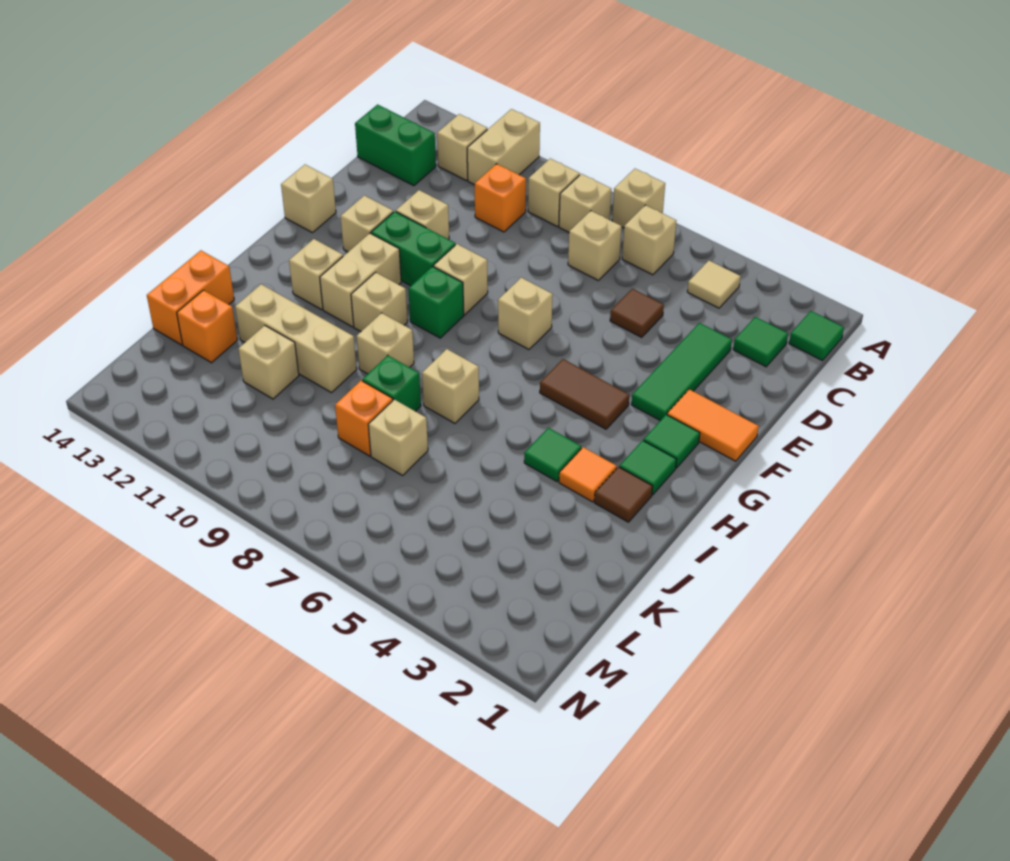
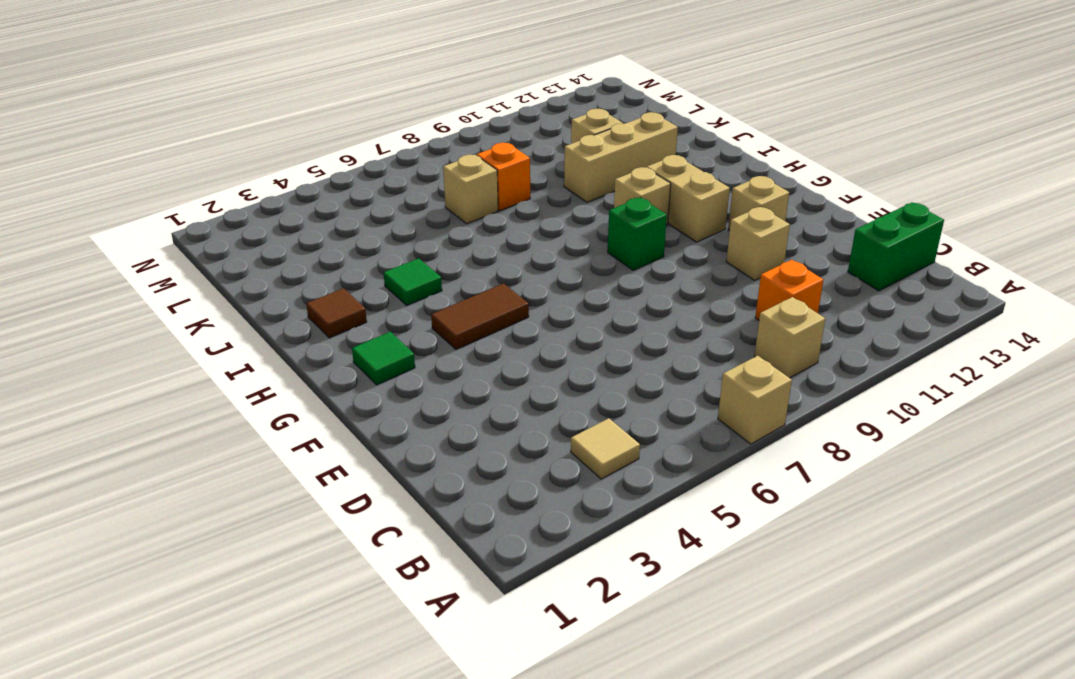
none -> tan brick A11:B11 level 1
none -> green tile B1 level 1
none -> tan brick B6 level 1
none -> tan brick B8 level 1

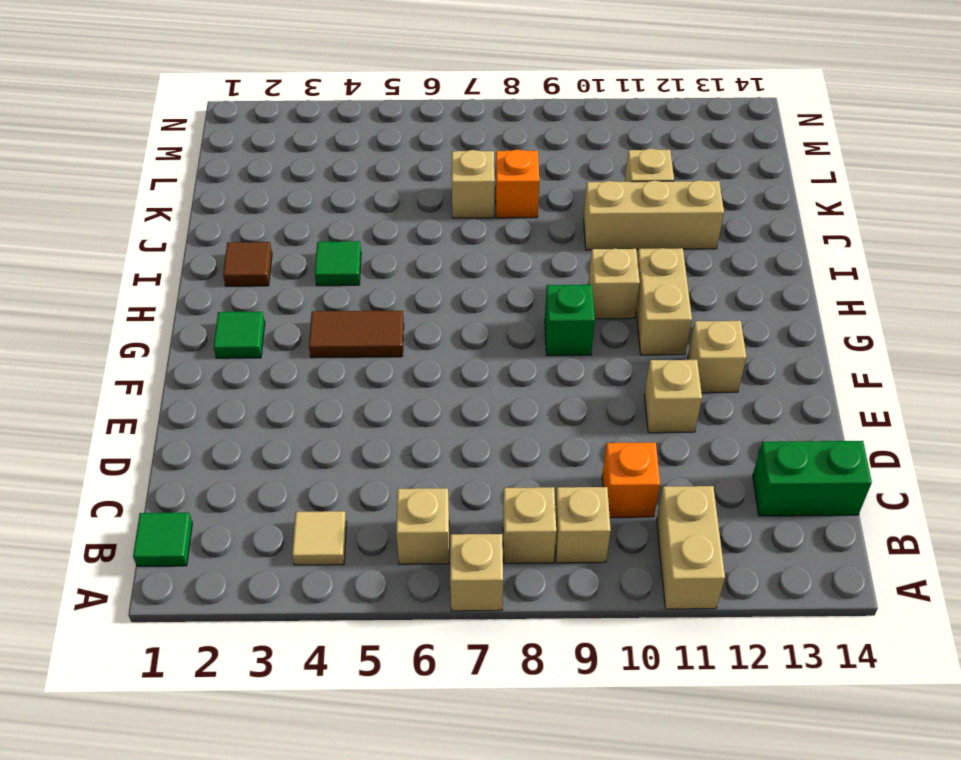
none -> tan brick B12 level 1
none -> green tile C2 level 1
none -> tan brick C7 level 1
none -> green tile D3:F3 level 1

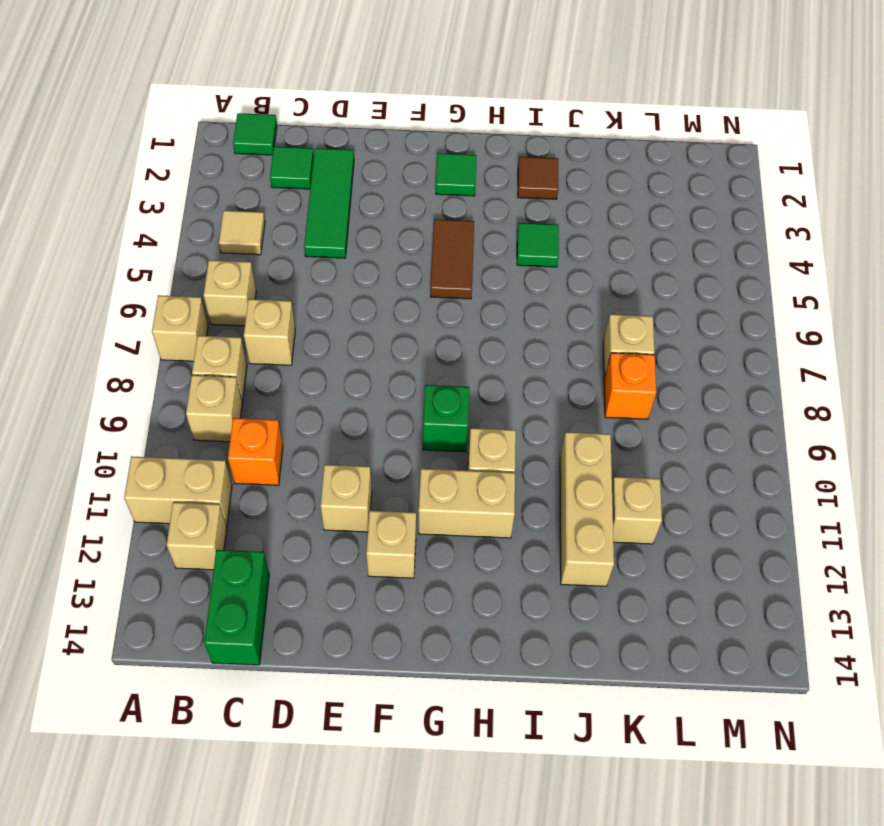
green tile D2:D4 level 1 -> green tile D3:F3 level 1
none -> brown tile D5 level 1
none -> orange tile F1:F2 level 1
none -> tan brick F7 level 1
none -> tan brick F9 level 1

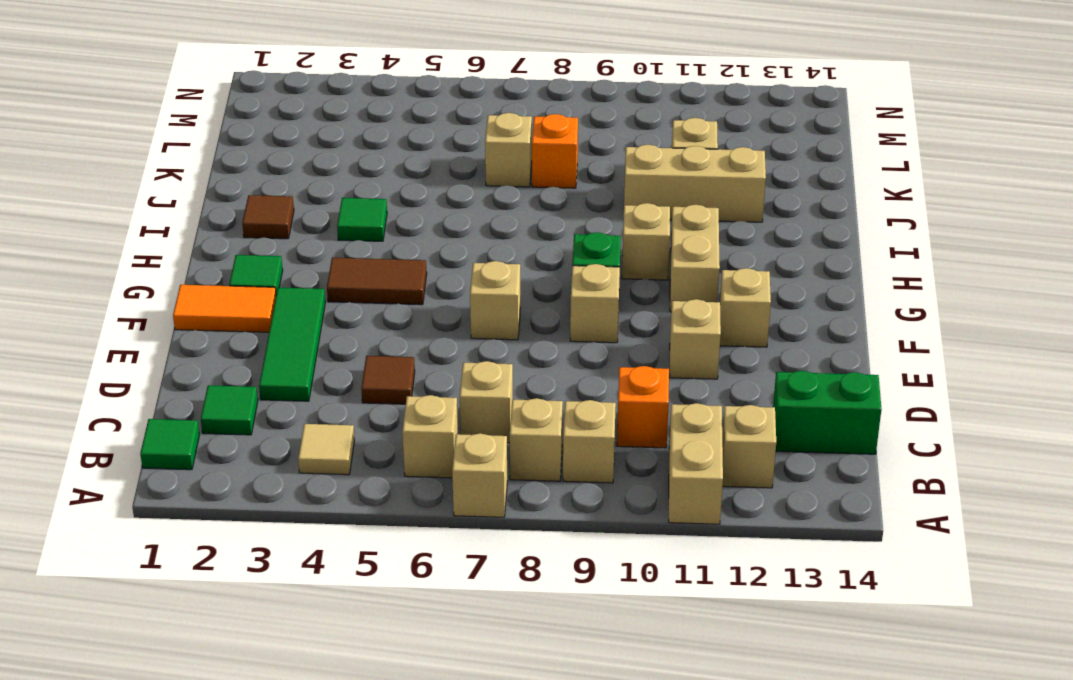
none -> green brick F10:F11 level 1
none -> tan brick F14 level 1
none -> green tile H2 level 1
none -> tan brick H12 level 1

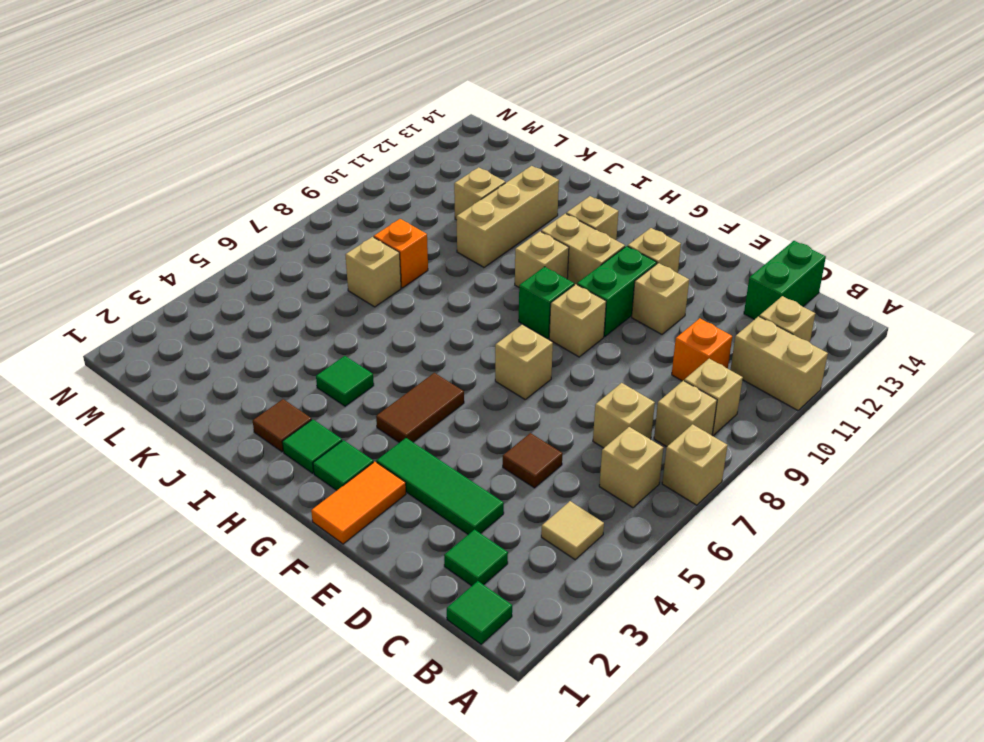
none -> tan brick F14 level 1
none -> orange tile I3 level 1
none -> tan brick I7 level 1
none -> tan brick I9 level 1

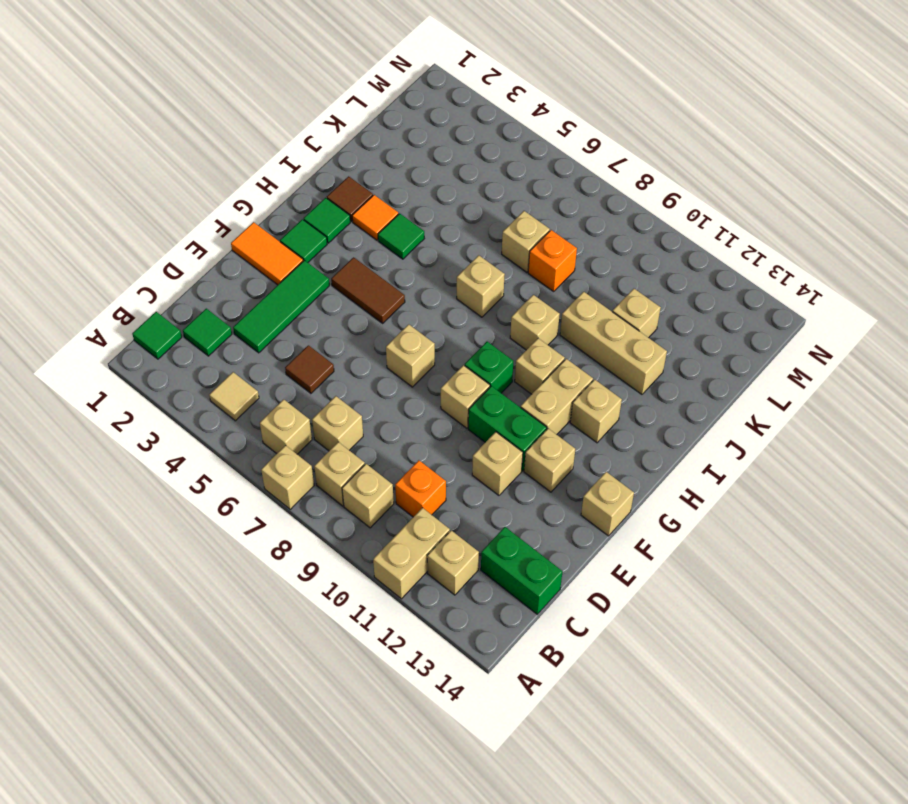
none -> green brick J8 level 1
none -> orange brick J14:K14 level 1
none -> orange brick K13 level 1

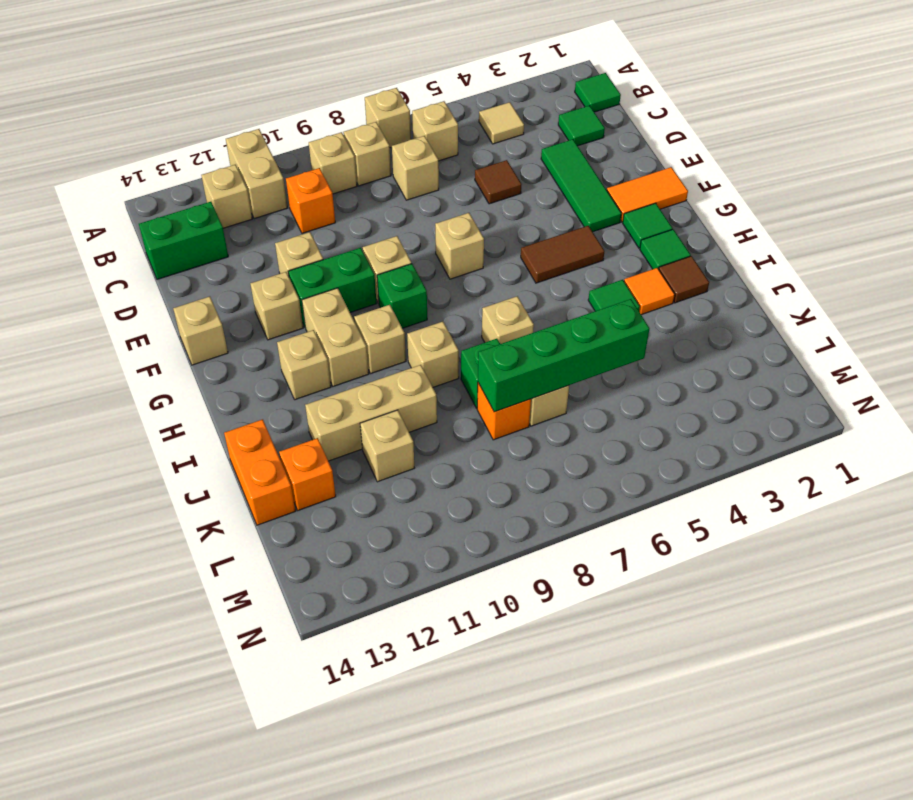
green brick K5:K8 level 2 -> none

